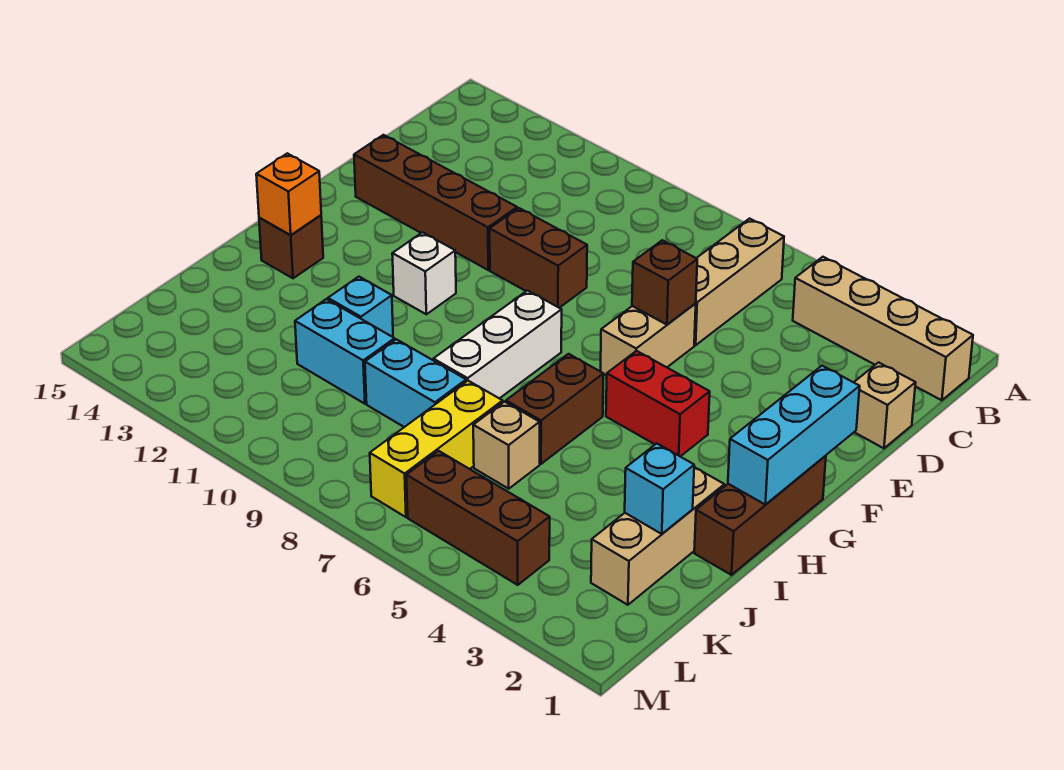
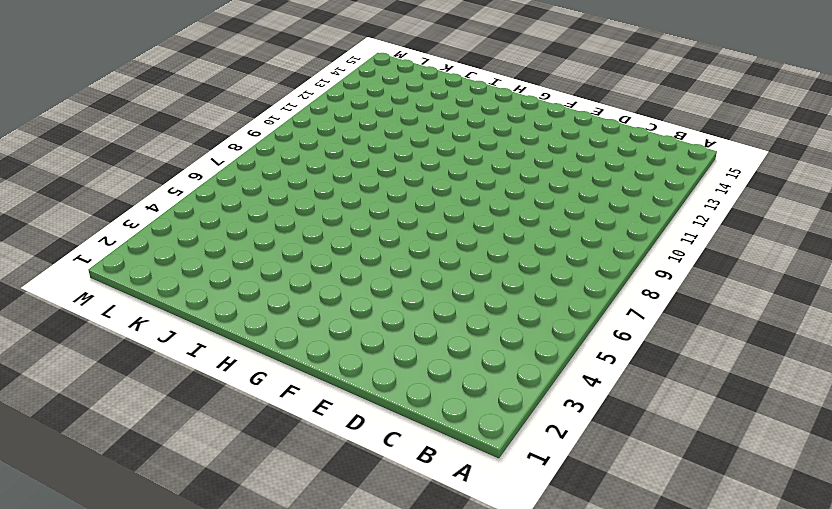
none -> tan brick B1:B4 level 1
none -> tan brick B6:D6 level 1
none -> tan brick D1 level 1

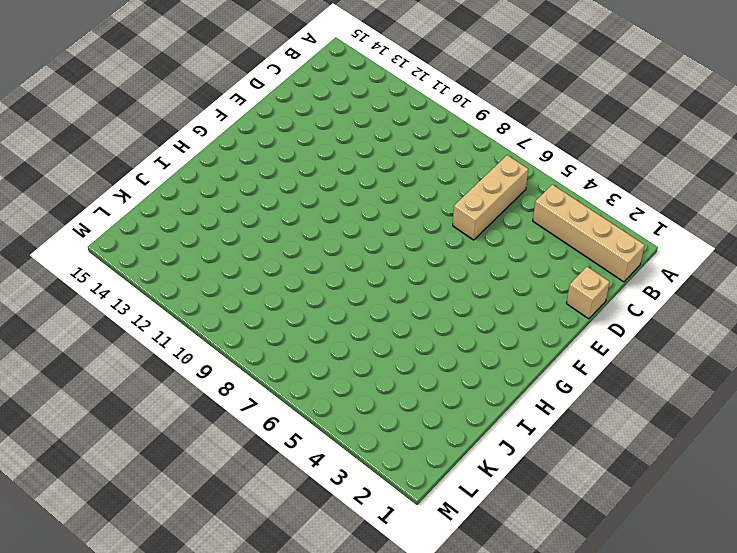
none -> tan brick E6:F6 level 1
none -> brown brick E9:E10 level 1
none -> brown brick E11:E14 level 1

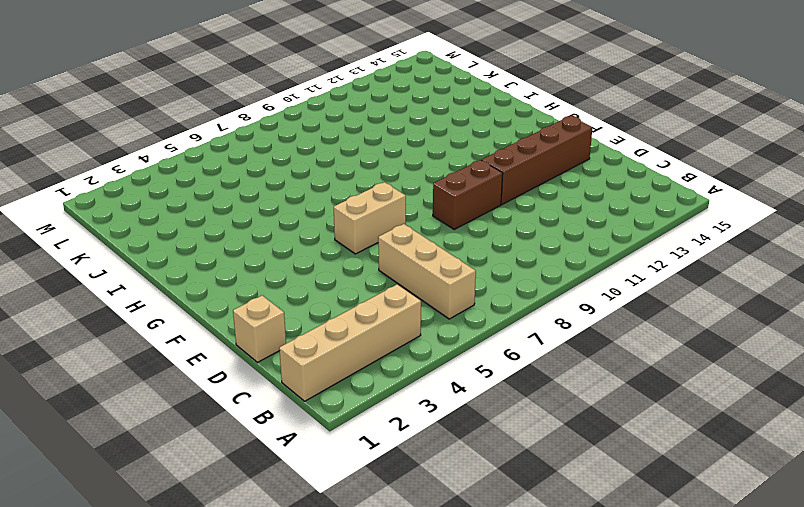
tan brick F6:F7 level 1 -> tan brick E6:F6 level 1
none -> brown brick G1:I1 level 1
none -> red brick G4:G5 level 1
none -> white brick G8:I8 level 1

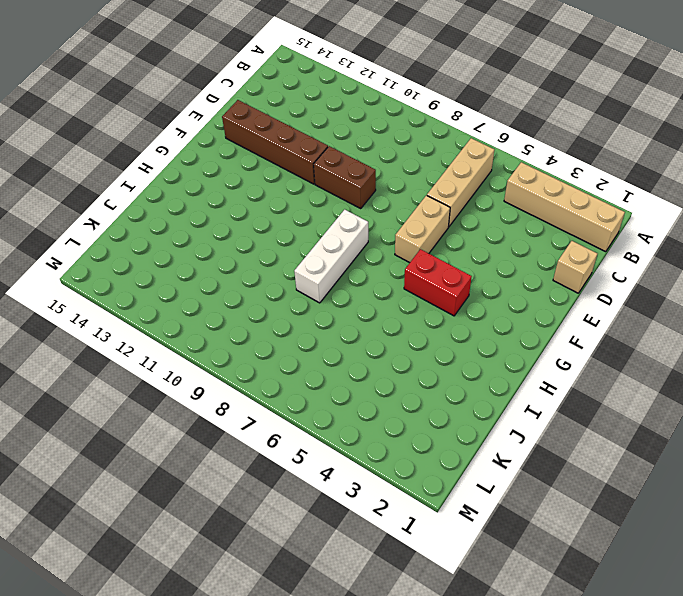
none -> brown brick G1:I1 level 1
none -> white brick G11 level 1
none -> brown brick H6:I6 level 1

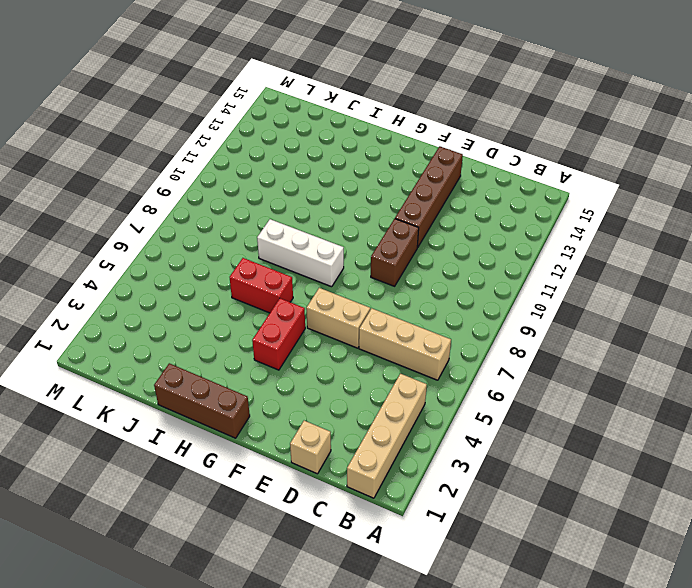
red brick H6:I6 level 1 -> brown brick H6:I6 level 1
none -> white brick G11 level 1
none -> brown brick H14 level 1
none -> tan brick I2:K2 level 1

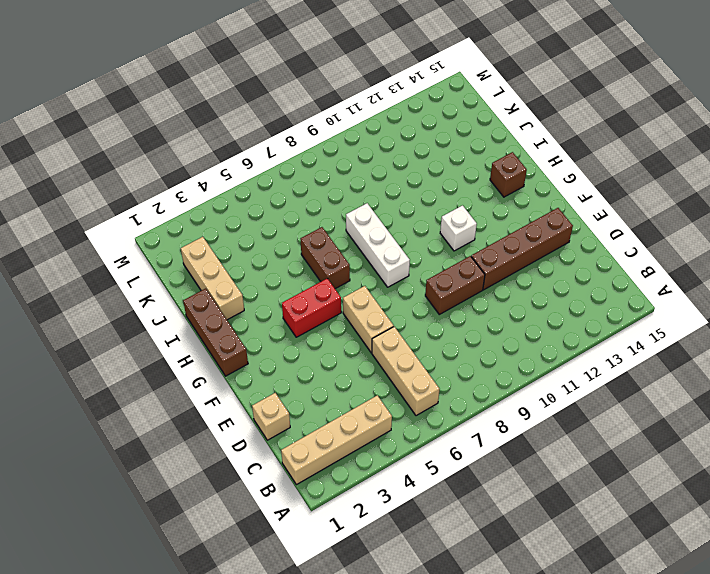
none -> cyan brick I11 level 1
none -> tan brick J6 level 1
none -> yellow brick J7:L7 level 1

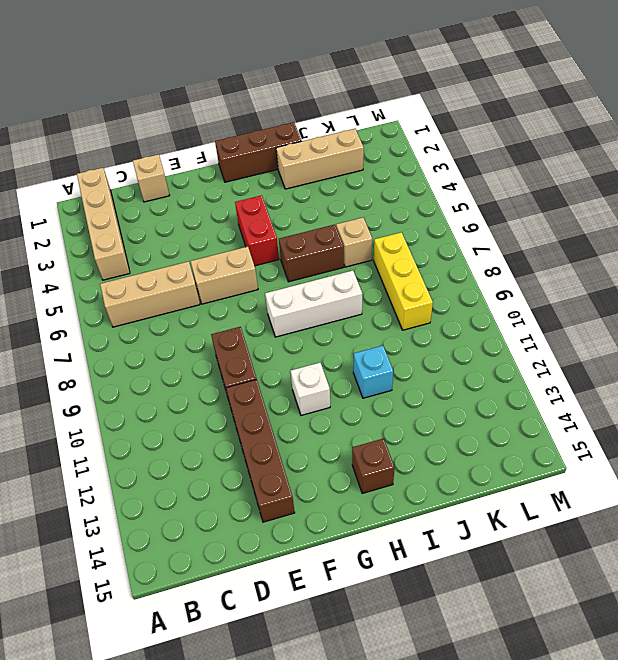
yellow brick K7:K9 level 1 -> yellow brick J7:L7 level 1
none -> cyan brick J8:J9 level 1
none -> cyan brick J10:J11 level 1
none -> brown brick L4:L6 level 1

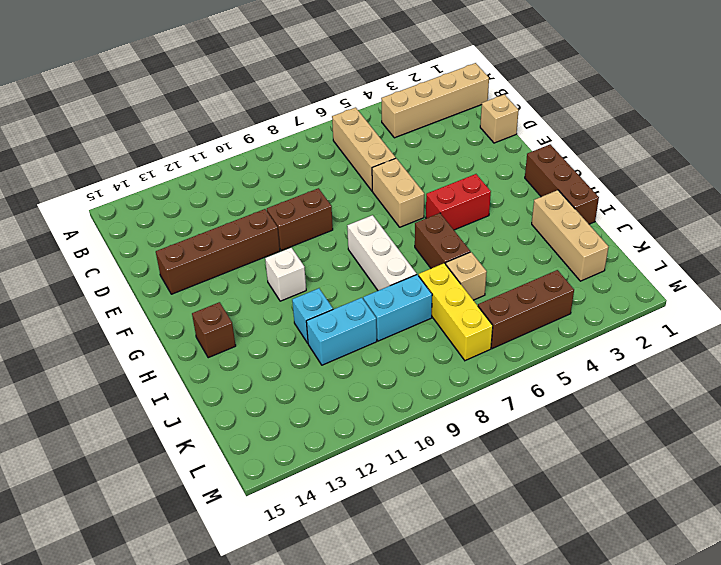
none -> brown brick E6 level 2
none -> cyan brick F1:H1 level 2
none -> orange brick H14 level 2

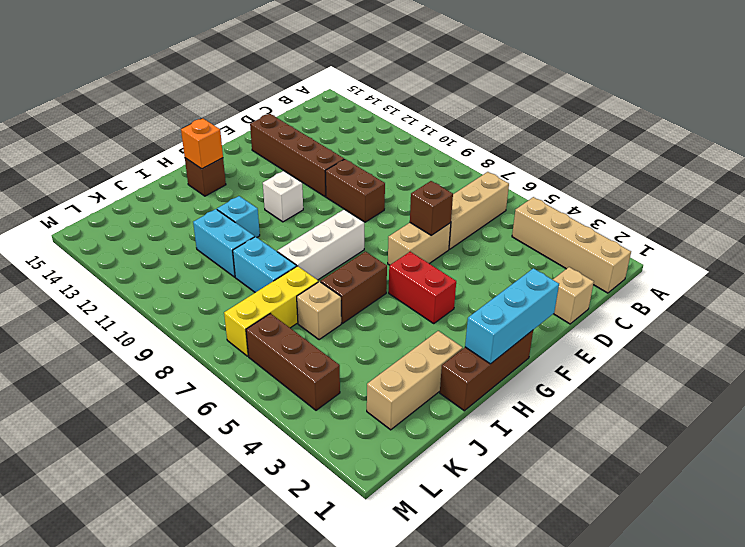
none -> cyan brick J2 level 2

